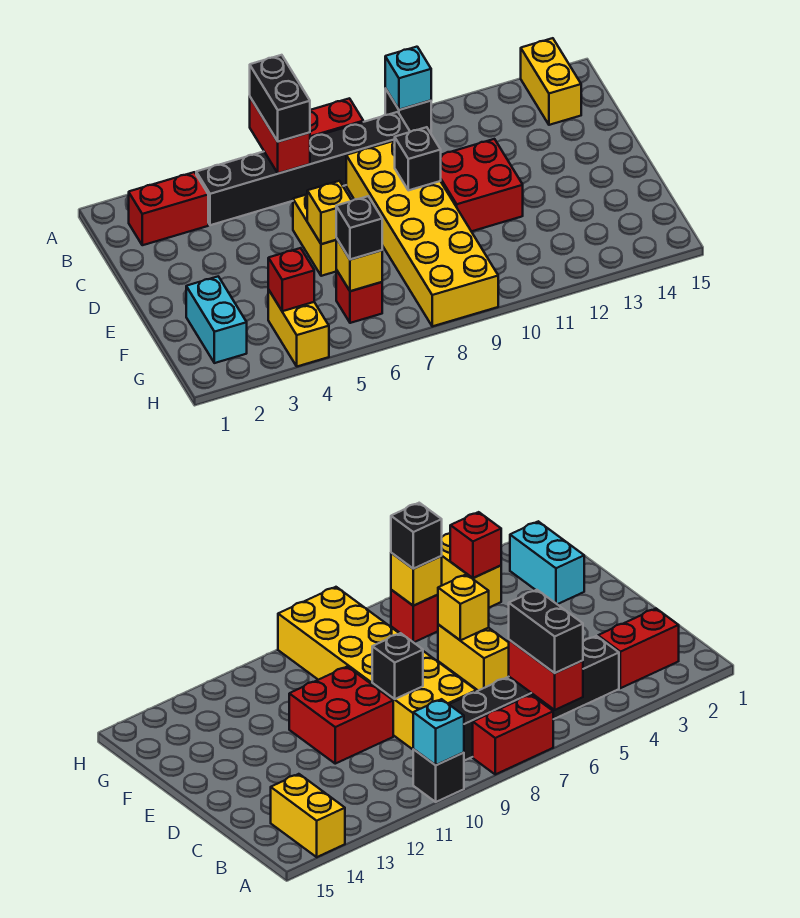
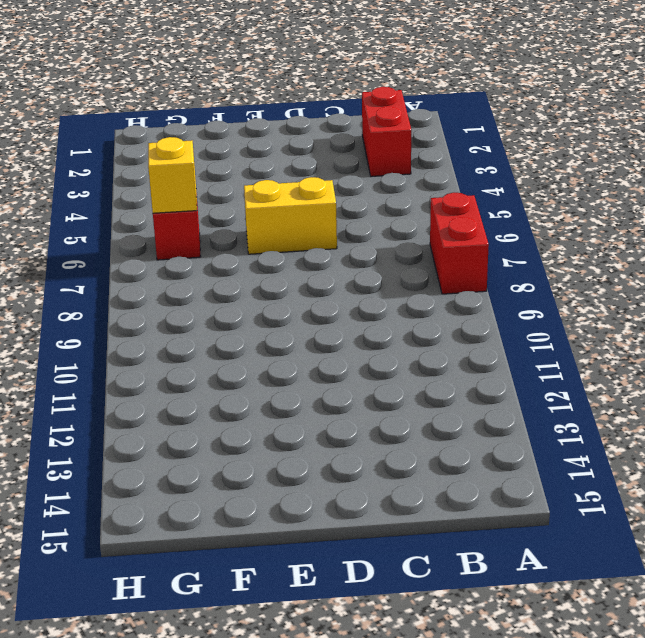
none -> black brick A10 level 1
none -> yellow brick A14:B14 level 1
none -> black brick B4:B9 level 1

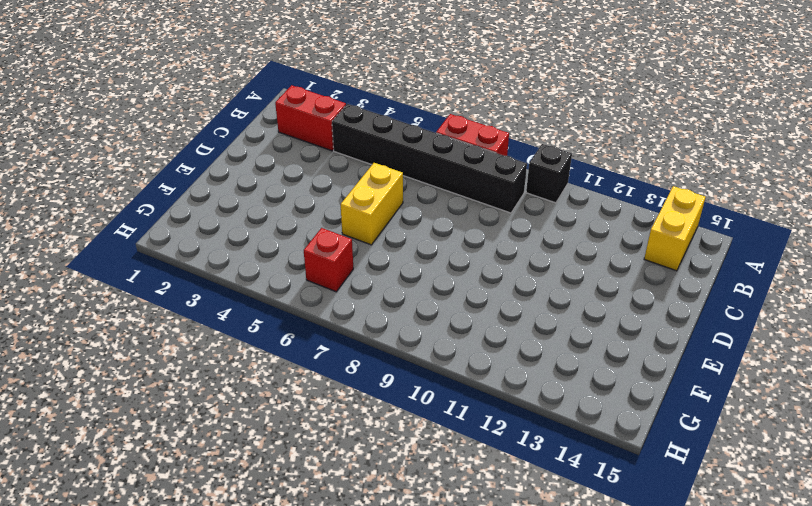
none -> yellow brick C8:H9 level 1
none -> red brick D10:E11 level 1
none -> cyan brick F2:G2 level 1

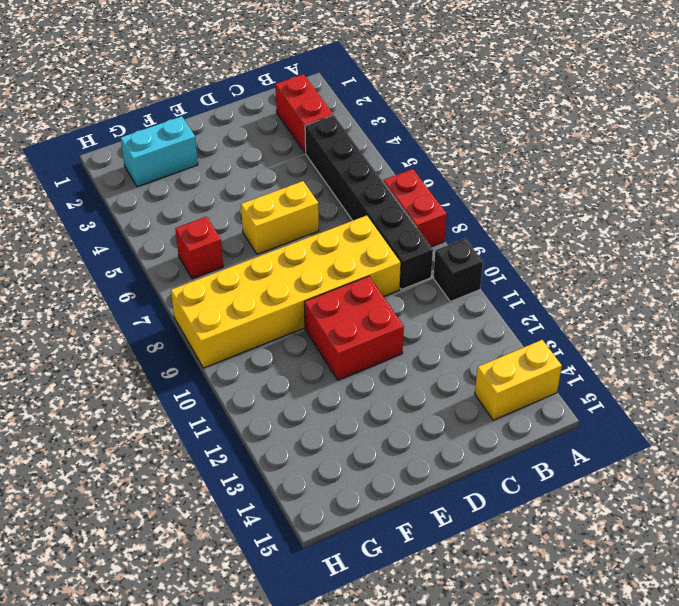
none -> yellow brick G4:H4 level 1
none -> red brick A6:B6 level 2
none -> cyan brick A10 level 2

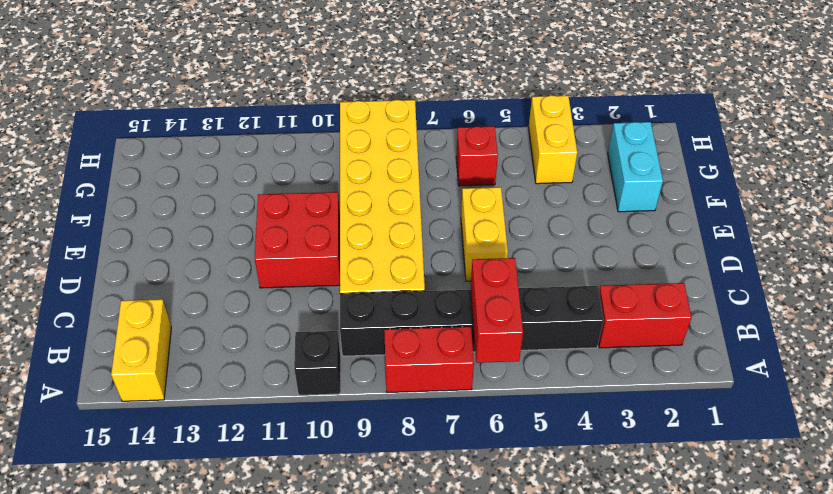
none -> cyan brick A10 level 2
none -> black brick D9 level 2
none -> yellow brick E6 level 2

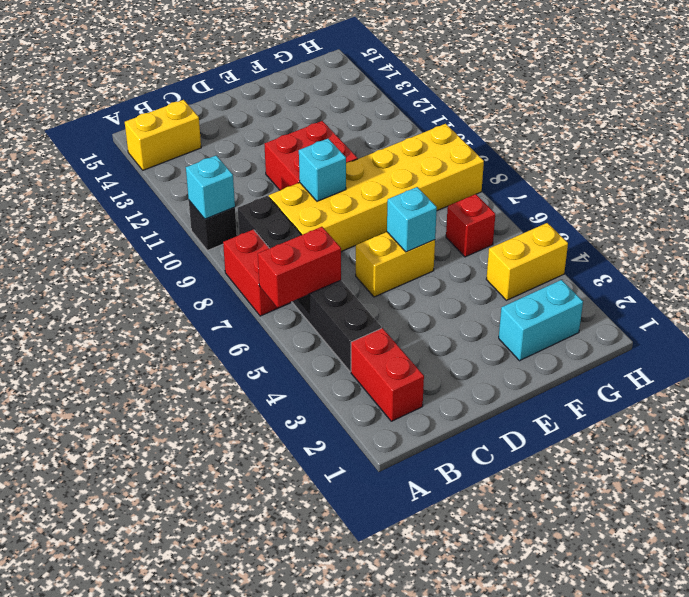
cyan brick D9 level 2 -> black brick D9 level 2
cyan brick E6 level 2 -> yellow brick E6 level 2
none -> red brick G4 level 2
none -> yellow brick G6 level 2
none -> black brick A6:B6 level 3

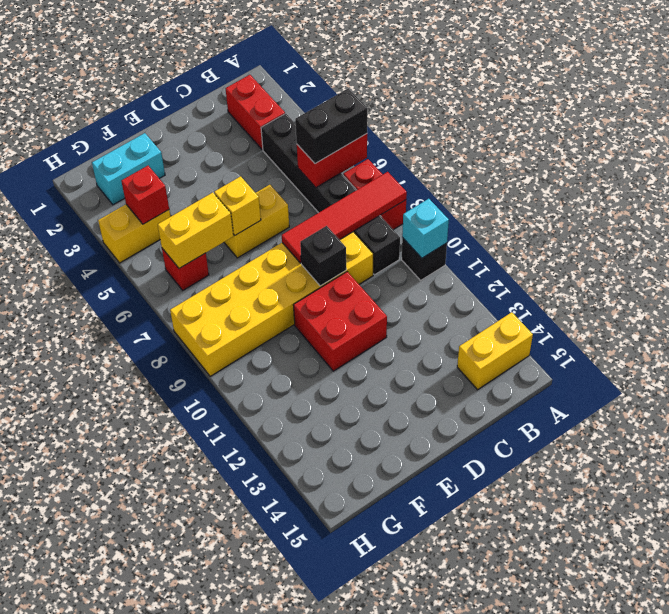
red tile A8:D8 level 2 -> none
yellow brick F6:G6 level 2 -> yellow brick G6 level 2
none -> black brick G6 level 3

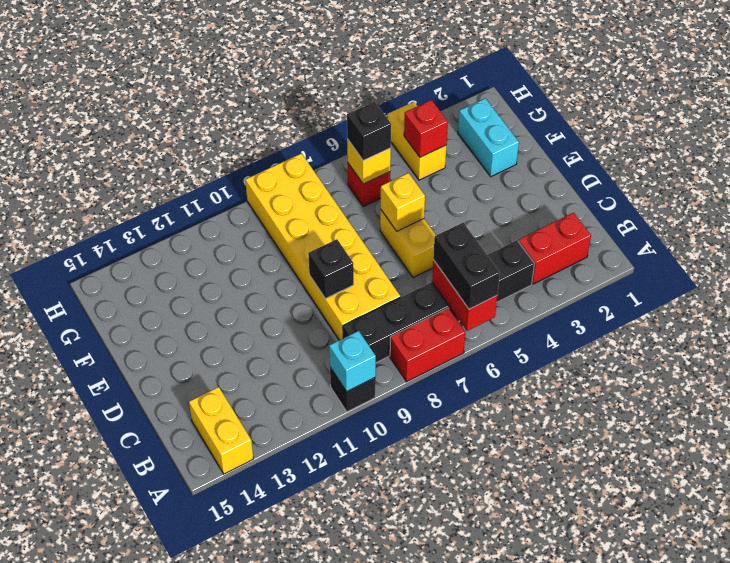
none -> red brick D10:E11 level 1

